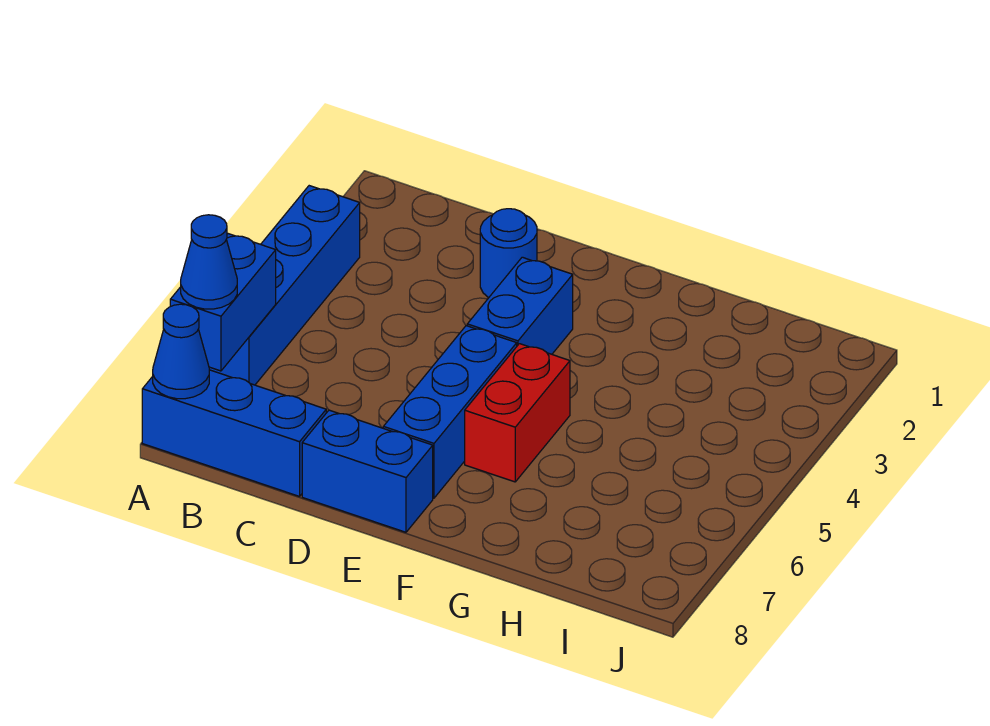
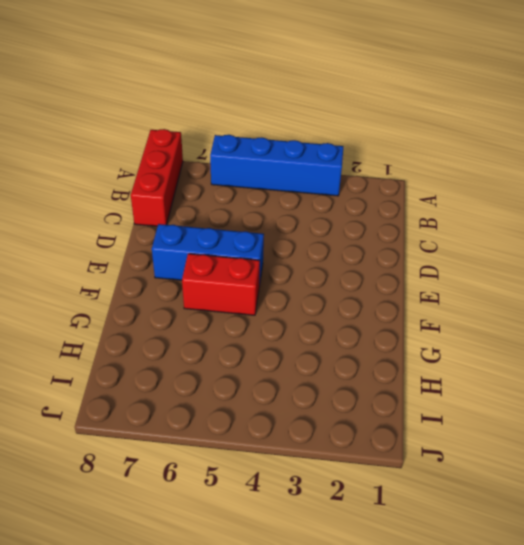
red brick A8:C8 level 1 -> blue brick A8:C8 level 1
none -> blue round brick D2 level 1
none -> blue brick D8:E8 level 1

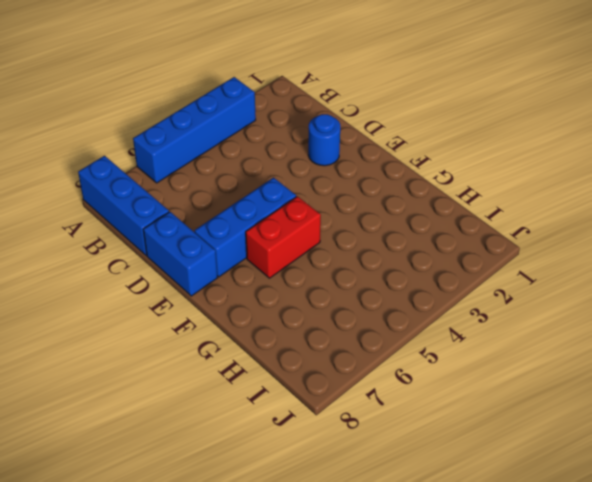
none -> blue brick E3:E4 level 1
none -> blue brick A6:A7 level 2

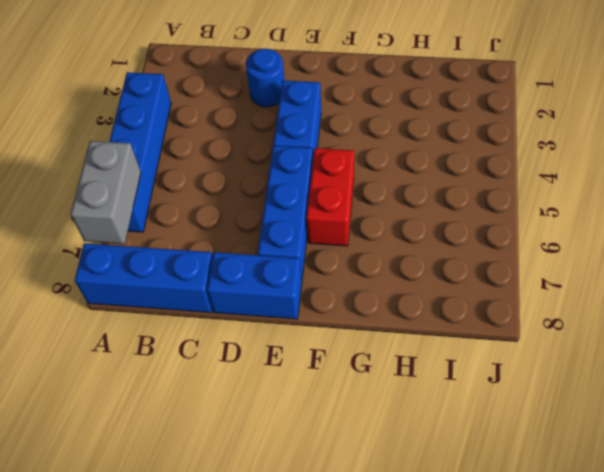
grey brick A6:A7 level 2 -> blue brick A6:A7 level 2
none -> blue cone A8 level 2
none -> blue cone A7 level 3

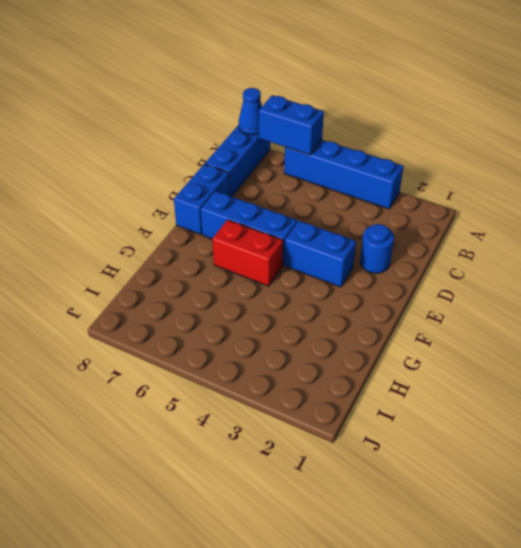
none -> blue cone A7 level 3

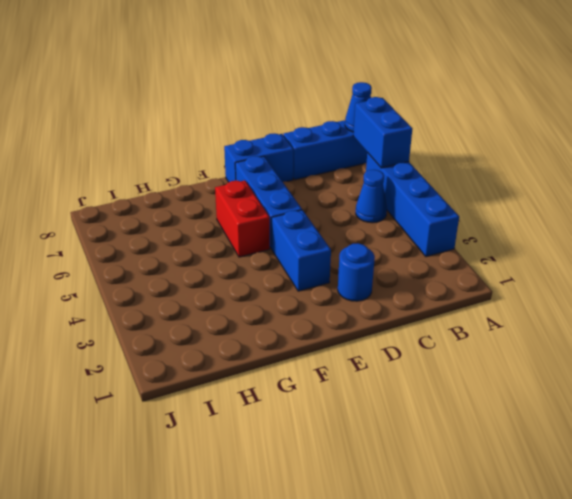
blue cone B5 level 1 -> blue cone A7 level 3

